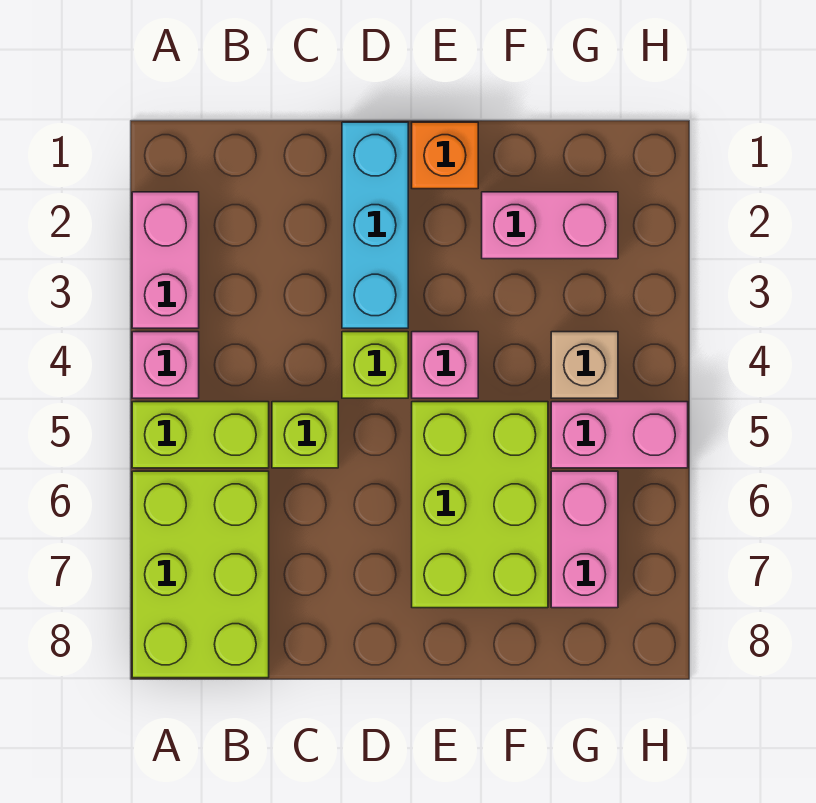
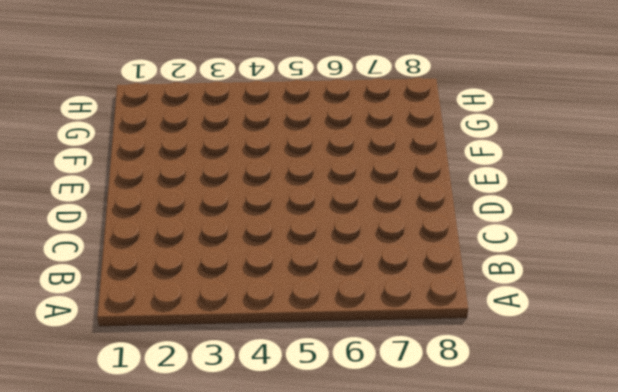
none -> pink brick A2:A3 level 1
none -> pink brick A4 level 1
none -> lime brick A5:B5 level 1

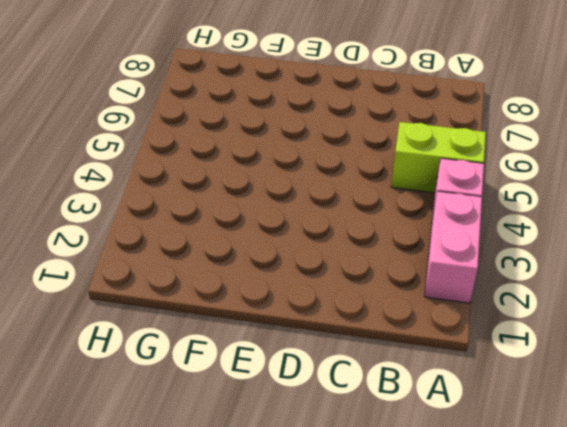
none -> lime brick A6:B8 level 1
none -> lime brick C5 level 1
none -> cyan brick D1:D3 level 1

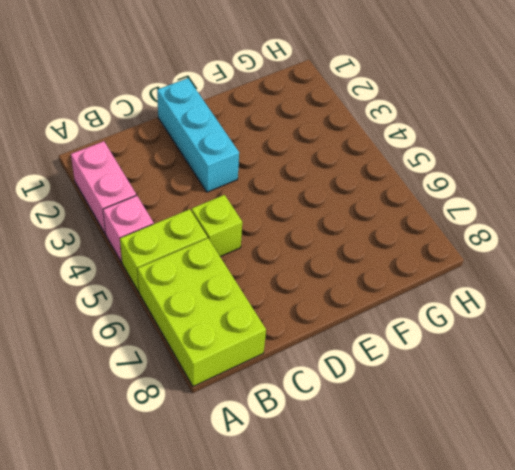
none -> lime brick D4 level 1
none -> orange brick E1 level 1
none -> pink brick E4 level 1

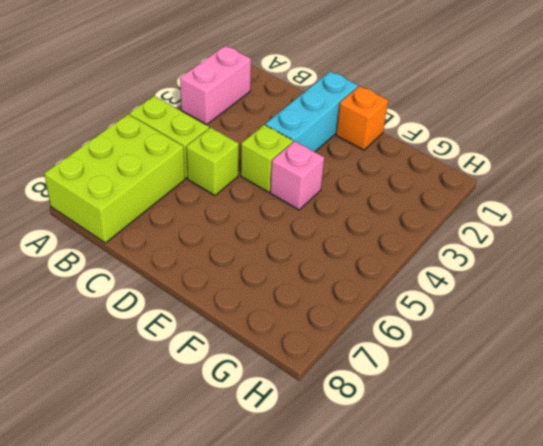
none -> pink brick A4 level 1
none -> lime brick E5:F7 level 1
none -> pink brick F2:G2 level 1

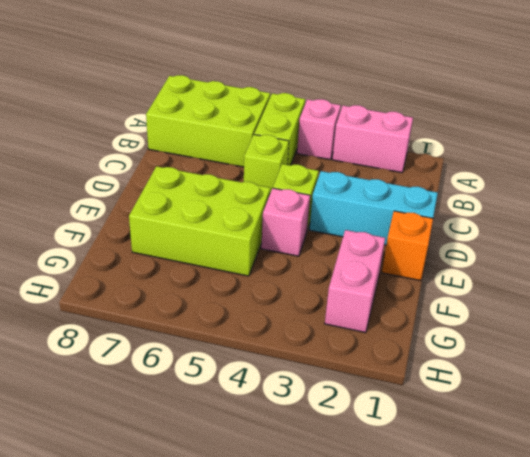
none -> tan brick G4 level 1
none -> pink brick G5:H5 level 1
none -> pink brick G6:G7 level 1

